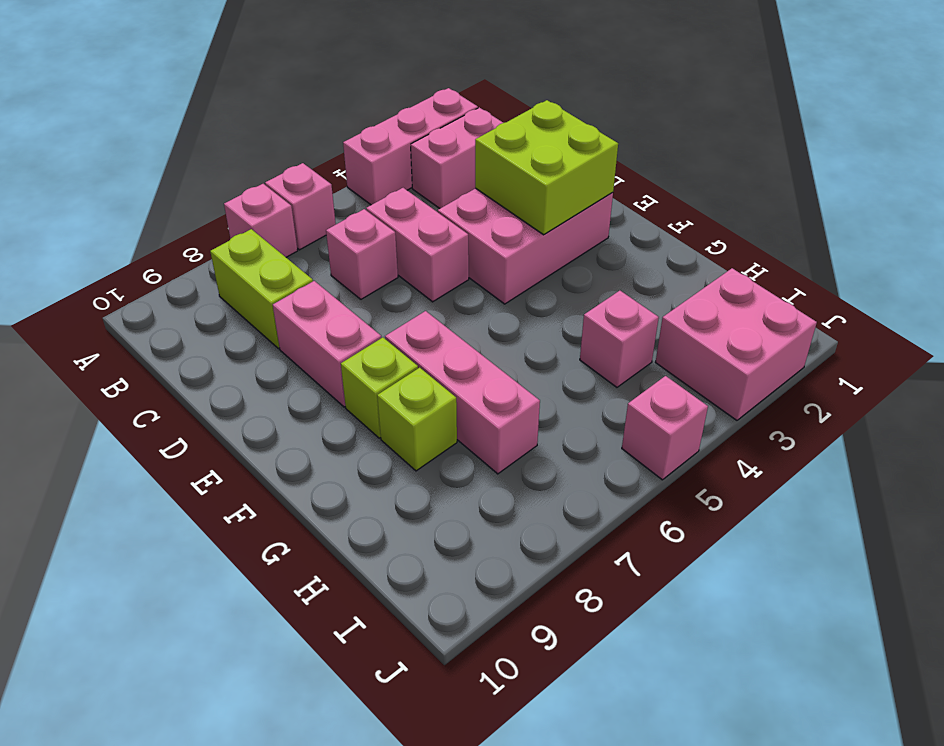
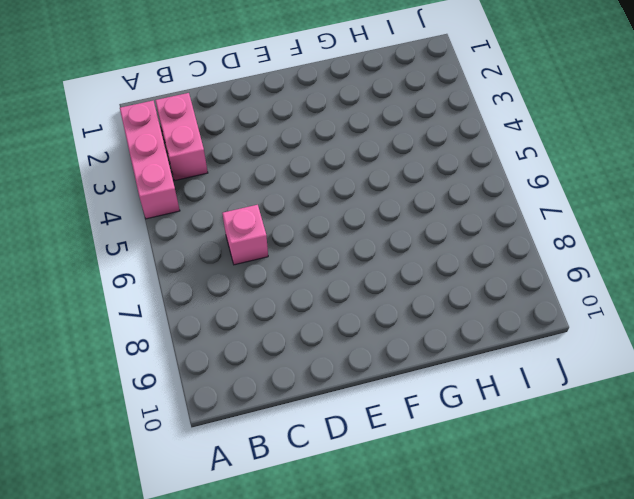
none -> pink brick A6 level 1
none -> pink brick A7 level 1
none -> lime brick B8:C8 level 1

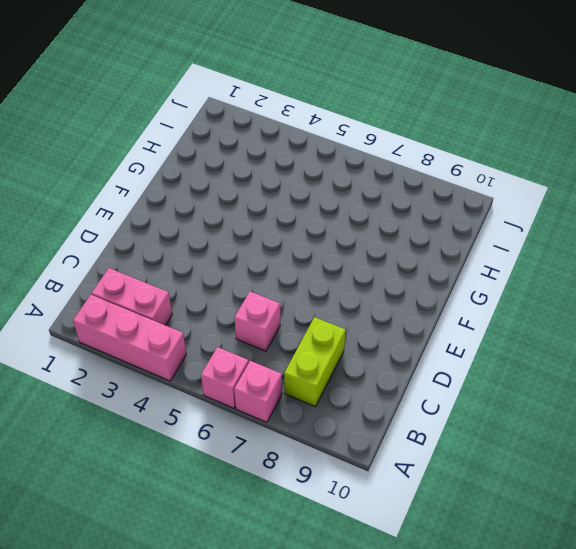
none -> pink brick C5:D5 level 1
none -> pink brick D2:E4 level 1
none -> pink brick D8:E8 level 1

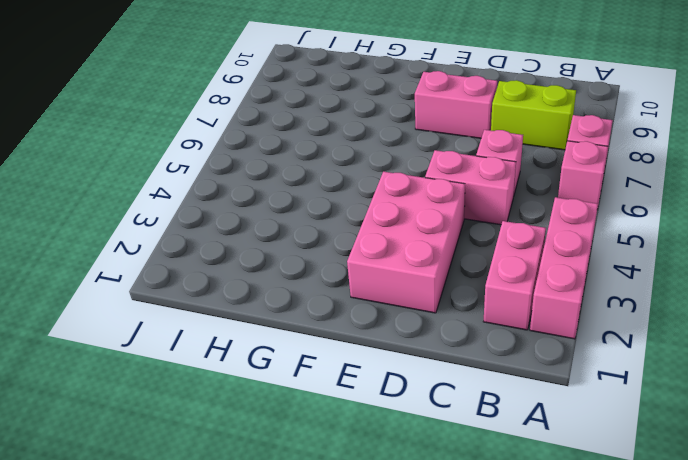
none -> pink brick F7:H7 level 1
none -> lime brick F8 level 1
none -> lime brick G8 level 1

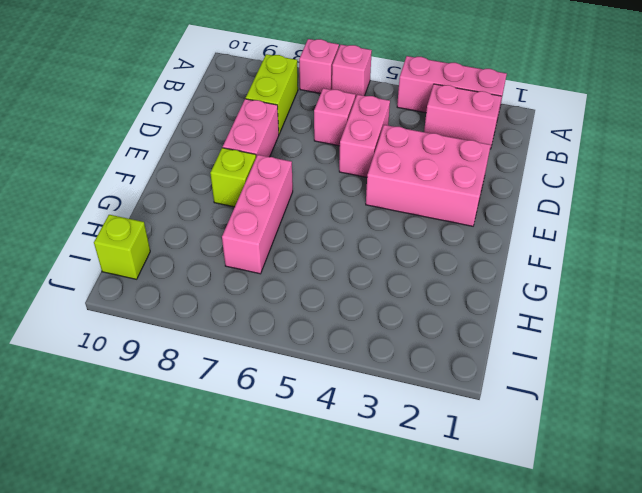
lime brick I10 level 1 -> lime brick G8 level 1
none -> pink brick H4 level 1
none -> pink brick I2:J3 level 1
none -> pink brick J5 level 1

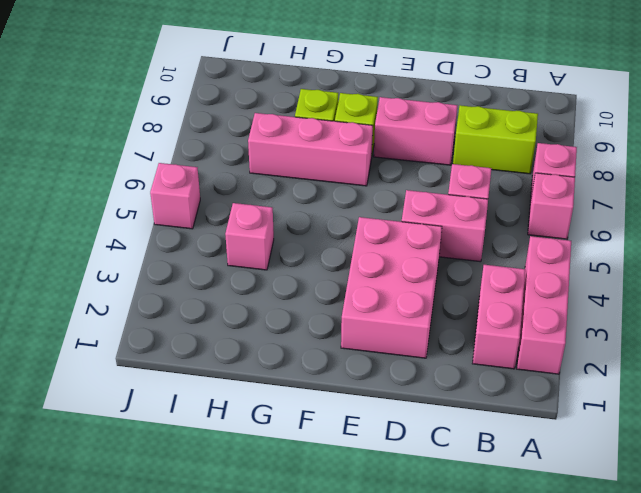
none -> pink brick I2:J3 level 1
none -> lime brick D2:E3 level 2

